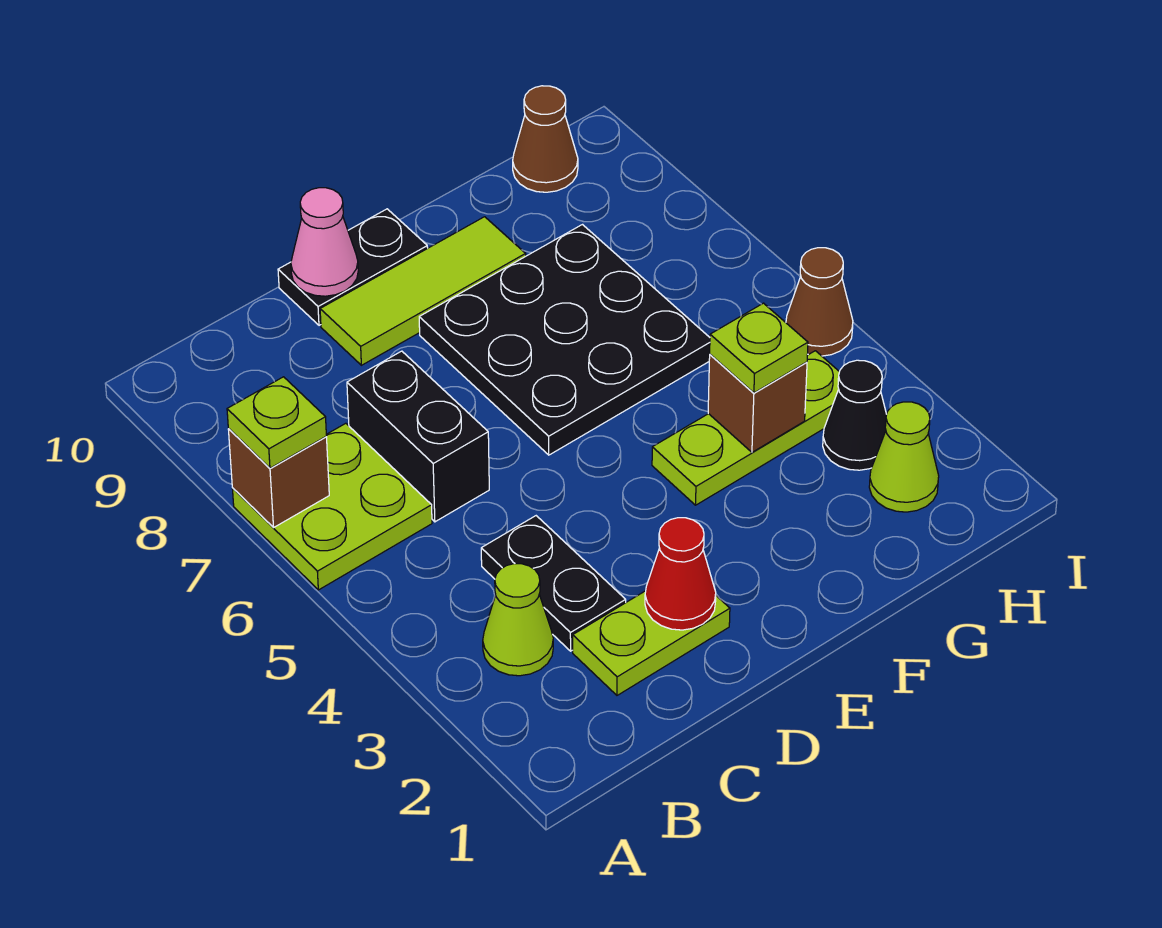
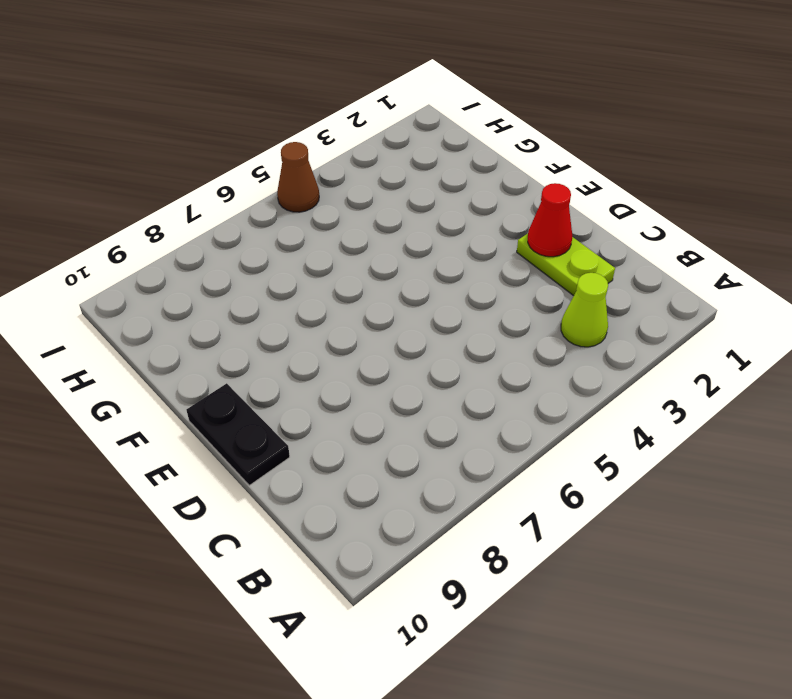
none -> lime plate A6:B7 level 1
none -> black plate C3:C4 level 1
none -> black brick C6:C7 level 1

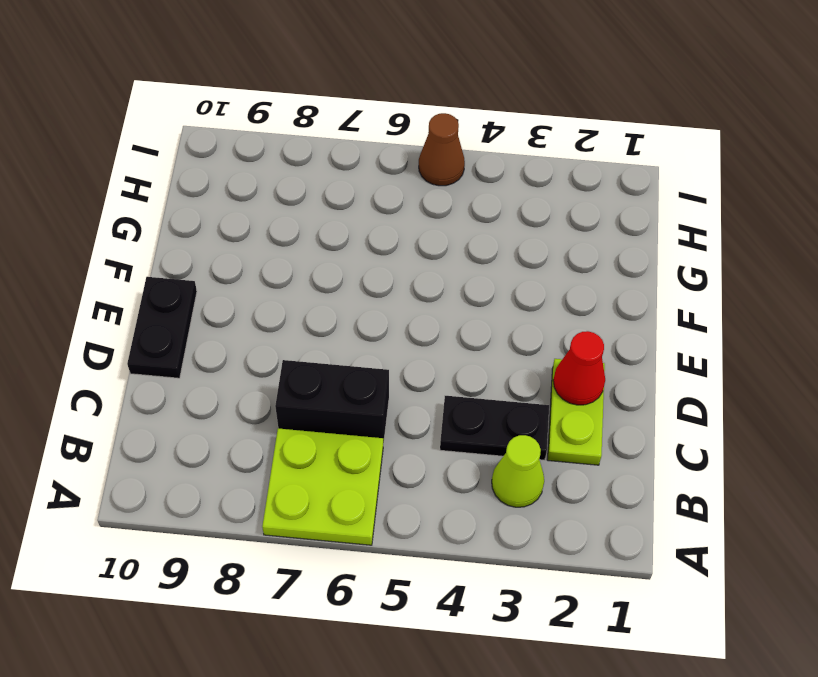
none -> lime tile D9:F9 level 1
none -> black plate E6:G8 level 1
none -> lime plate F4:H4 level 1

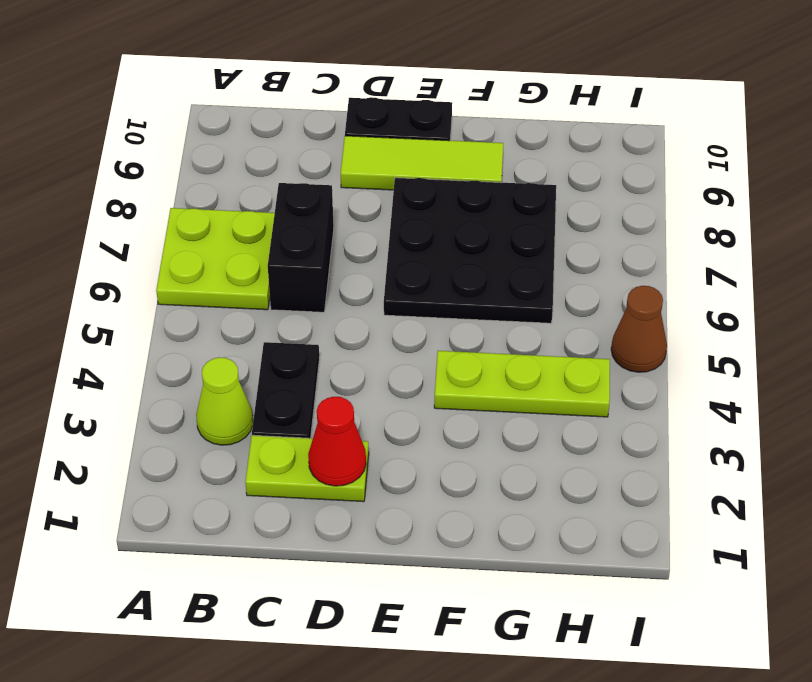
none -> lime cone H2 level 1
none -> black cone H3 level 1
none -> brown cone H10 level 1

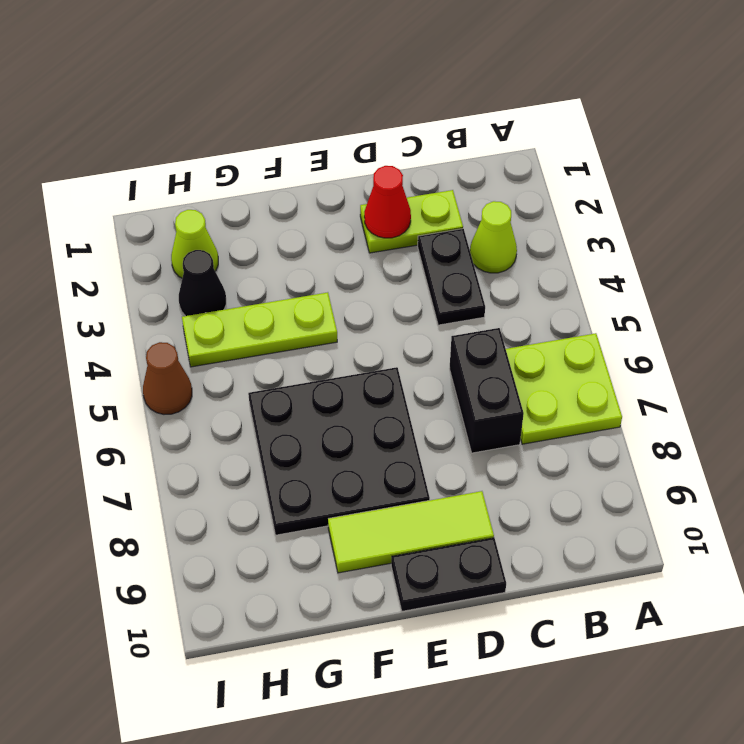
none -> brown cone H10 level 1
none -> brown brick A7 level 2
none -> pink cone D10 level 2

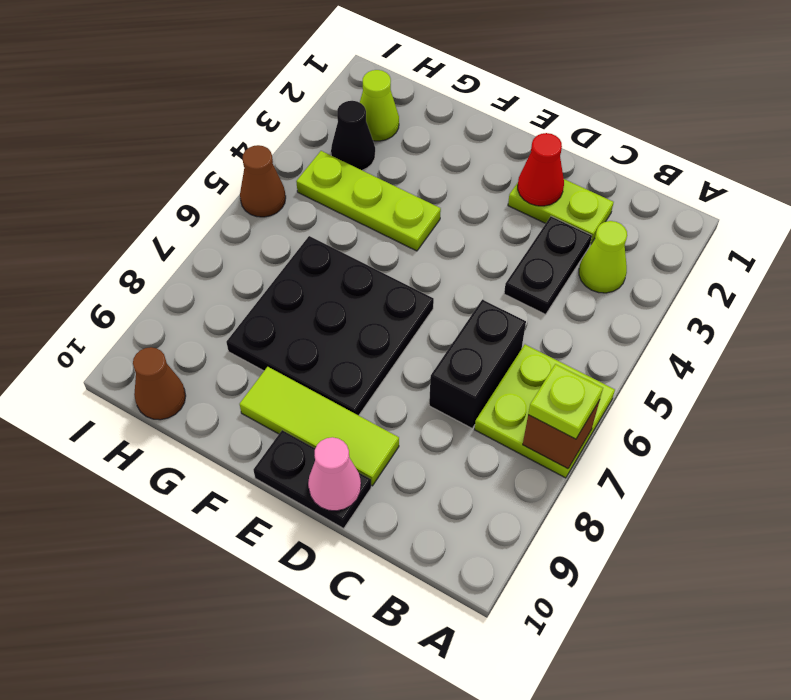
none -> brown brick G4 level 2
none -> lime plate G4 level 3

